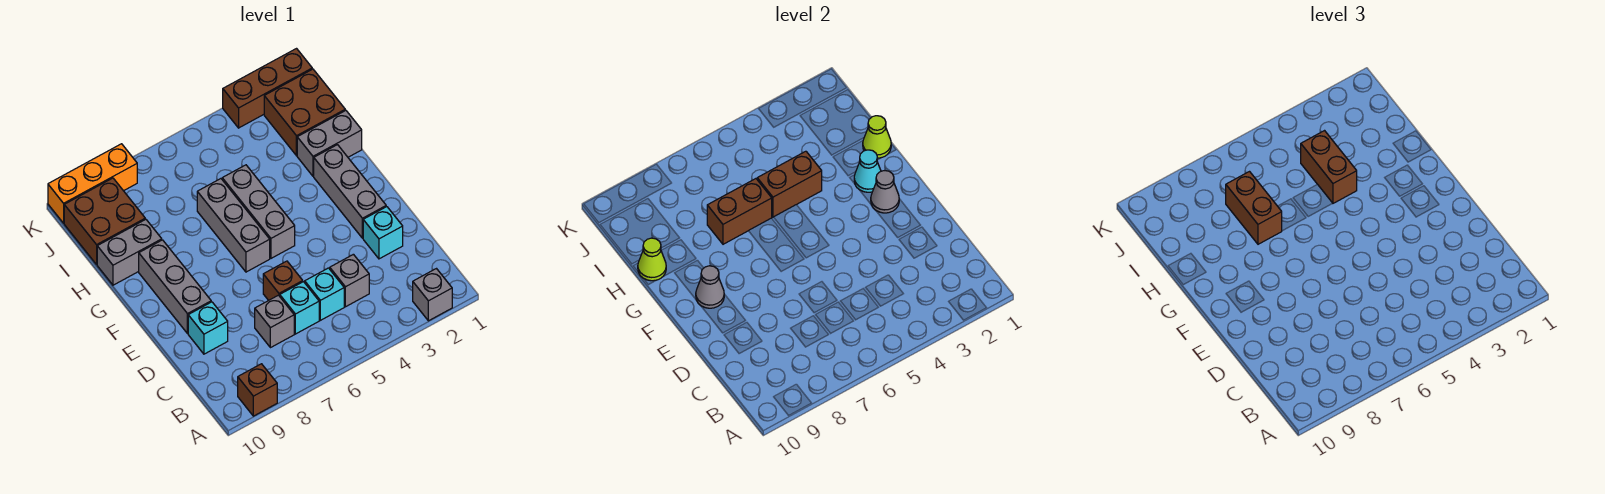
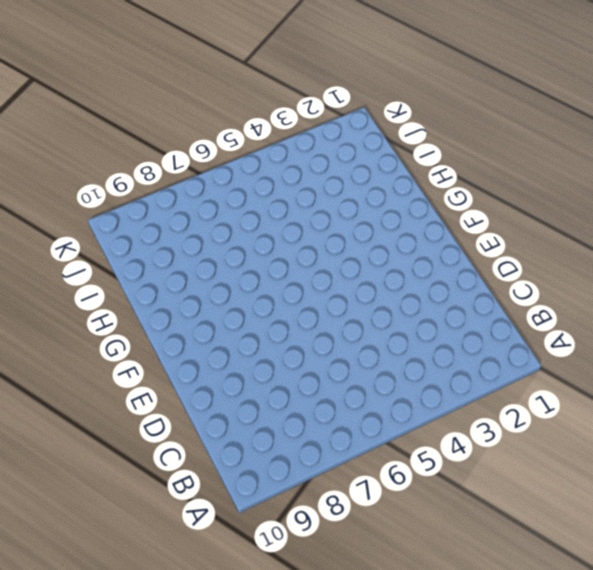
none -> grey brick A2 level 1
none -> brown brick A9 level 1
none -> grey brick C4 level 1

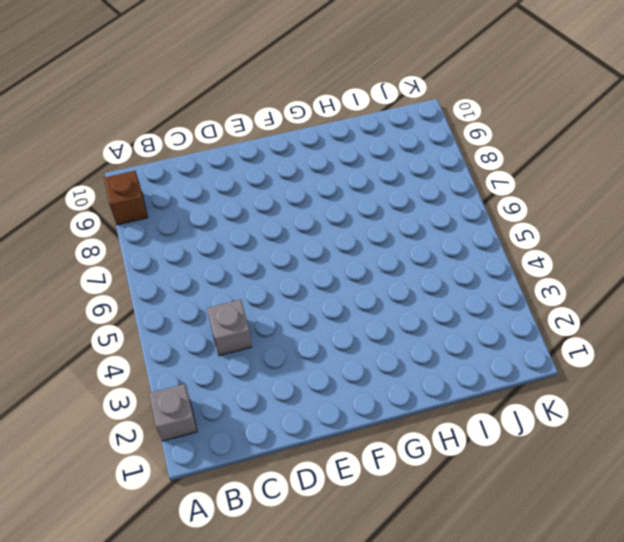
none -> cyan brick C5 level 1
none -> cyan brick C6 level 1
none -> grey brick C7 level 1

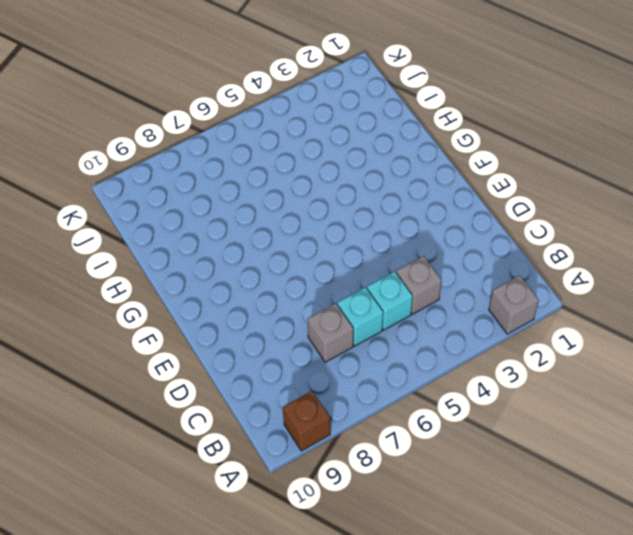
none -> cyan brick D2 level 1
none -> brown brick D6 level 1
none -> cyan brick D9 level 1

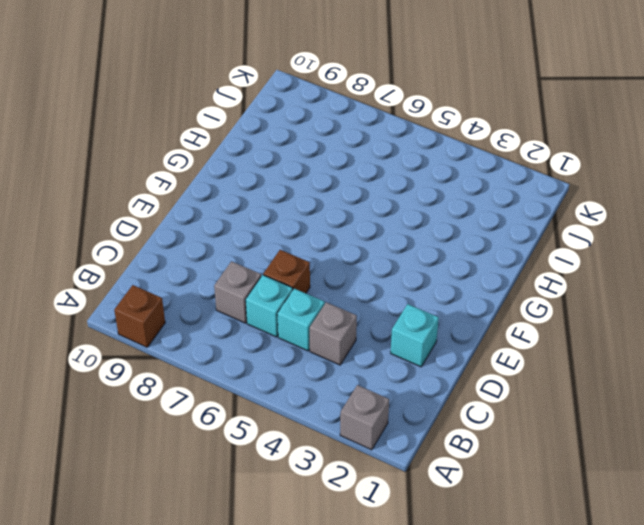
none -> cyan brick D9 level 1
none -> grey brick E2:G2 level 1
none -> grey brick E9:G9 level 1

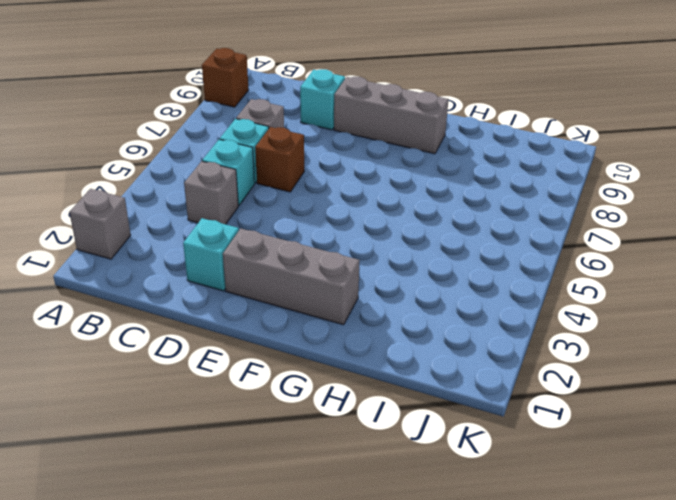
none -> grey brick F5:H5 level 1
none -> grey brick F6:H6 level 1
none -> grey brick H1:H2 level 1

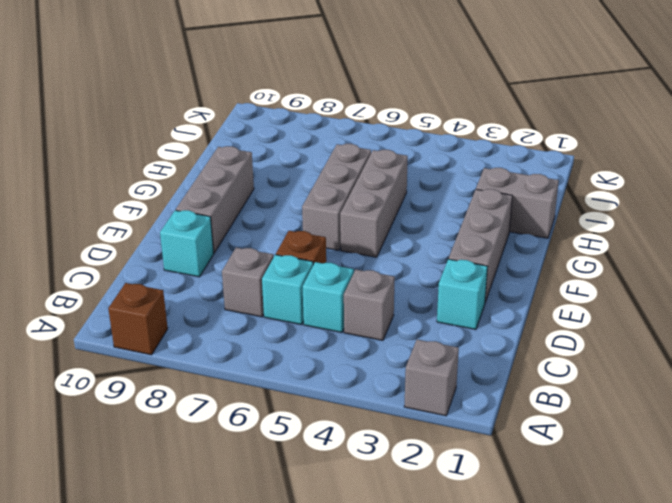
none -> grey brick H9:H10 level 1
none -> brown brick I1:J2 level 1
none -> brown brick I9:J10 level 1

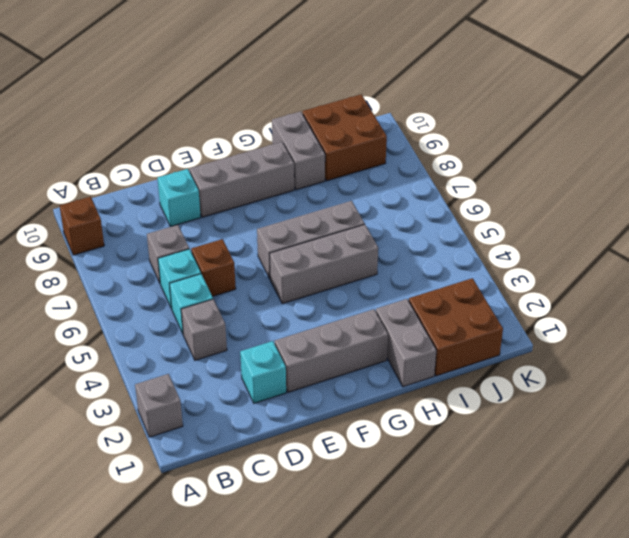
none -> brown brick K1:K3 level 1
none -> orange brick K8:K10 level 1
none -> grey cone F2 level 2

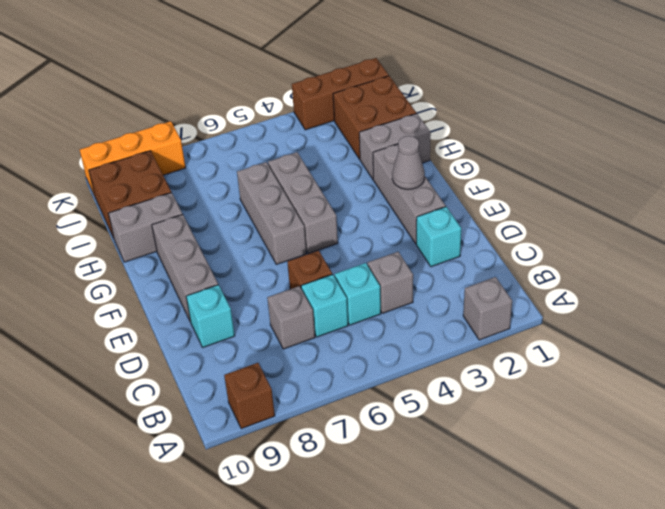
none -> grey cone F9 level 2
none -> cyan cone G2 level 2
none -> lime cone H1 level 2

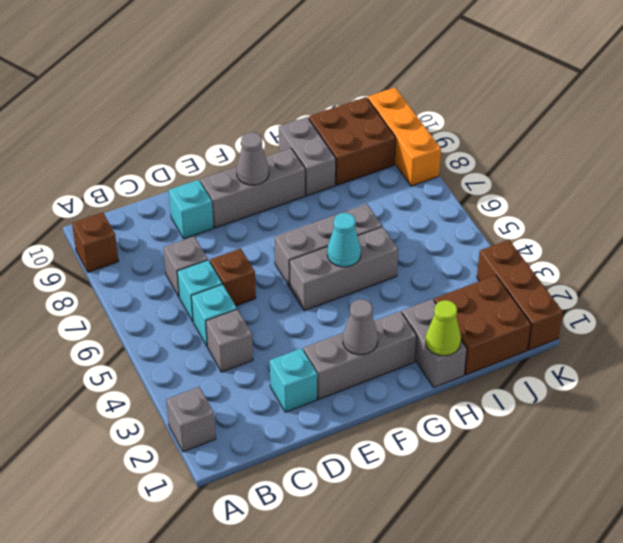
cyan cone G5 level 2 -> cyan cone G2 level 2
none -> brown brick H4:H5 level 2
none -> brown brick H6:H7 level 2
none -> lime cone H10 level 2

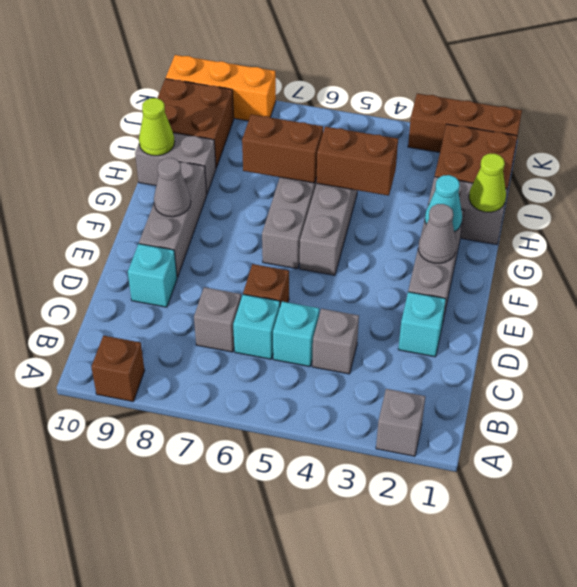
none -> brown brick H4:I4 level 3
none -> brown brick H7:I7 level 3

